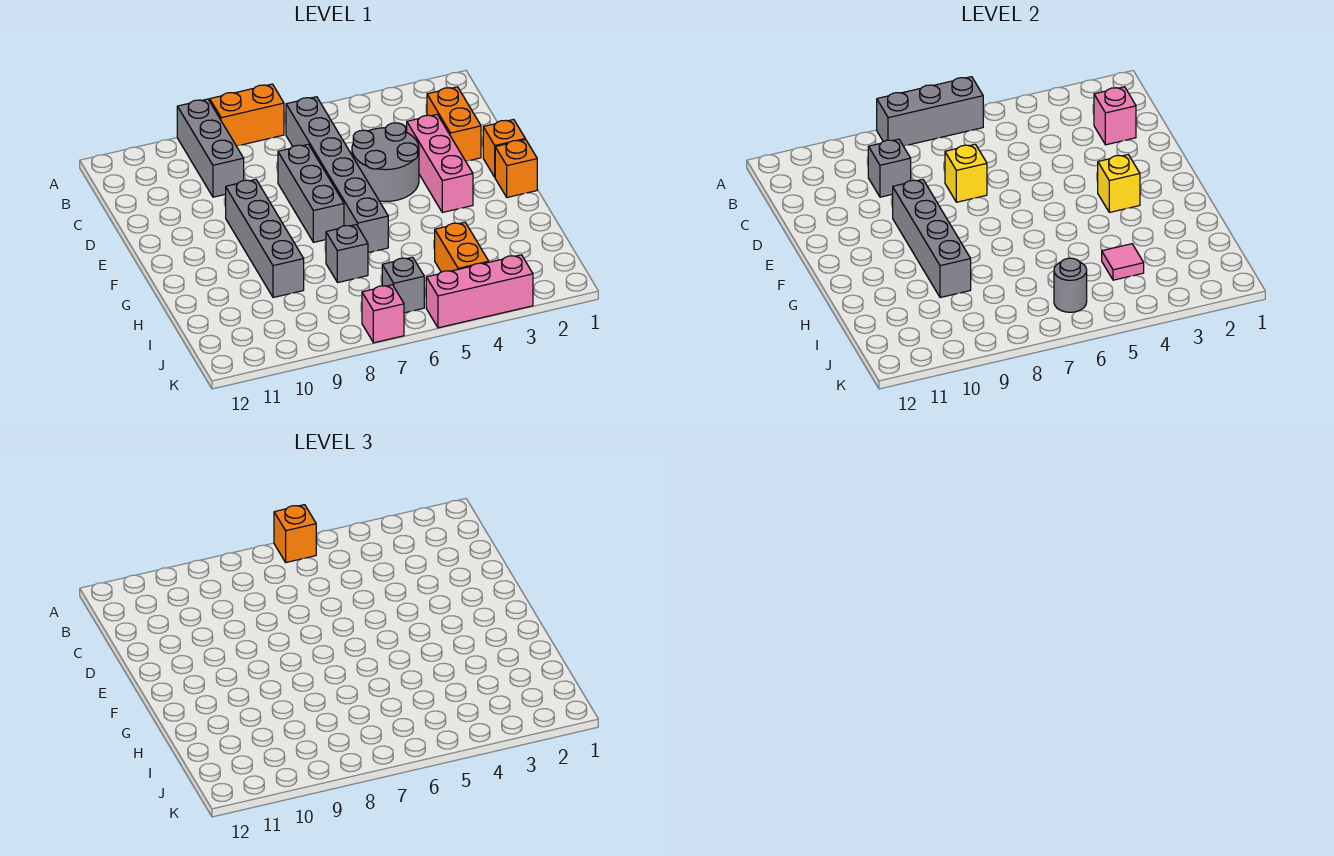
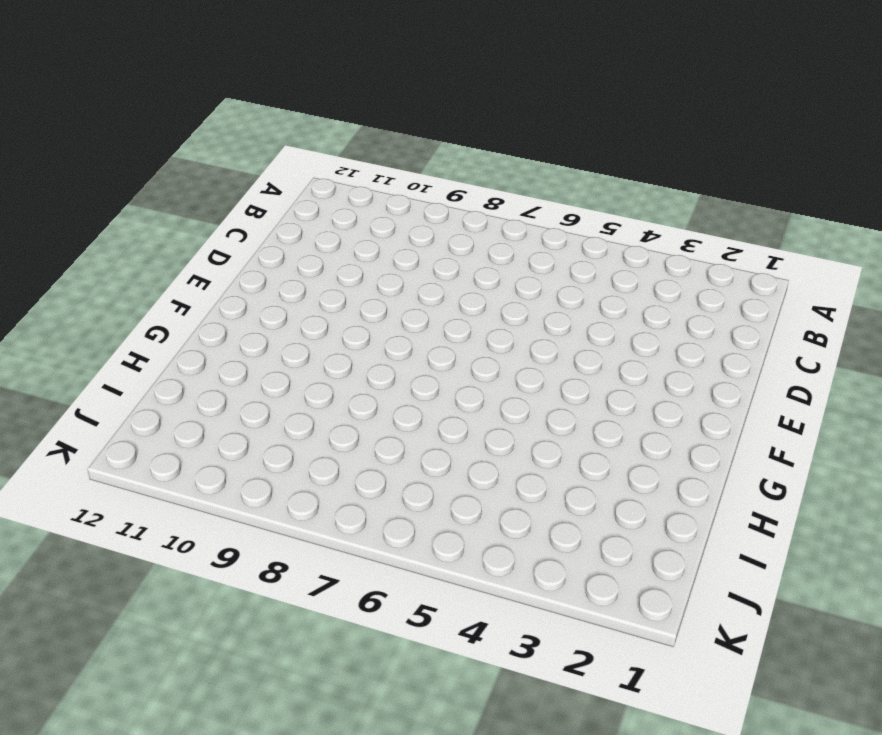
none -> orange brick A7:A8 level 1
none -> grey brick A9:C9 level 1
none -> grey brick B6:G6 level 1

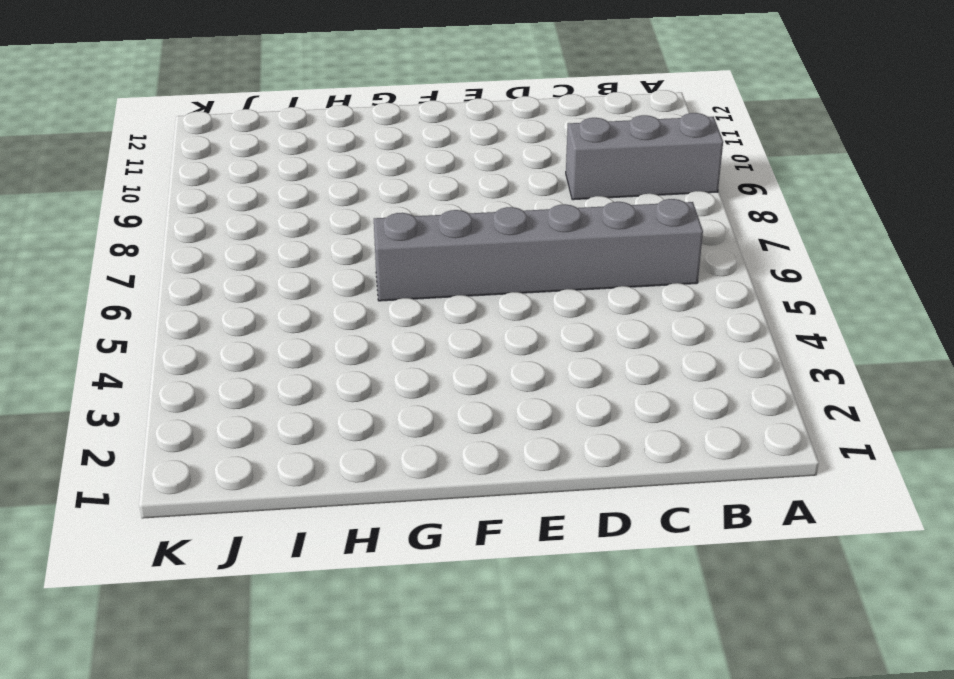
none -> orange brick A7:A8 level 1
none -> orange brick C2:D2 level 1
none -> pink brick D3:F3 level 1

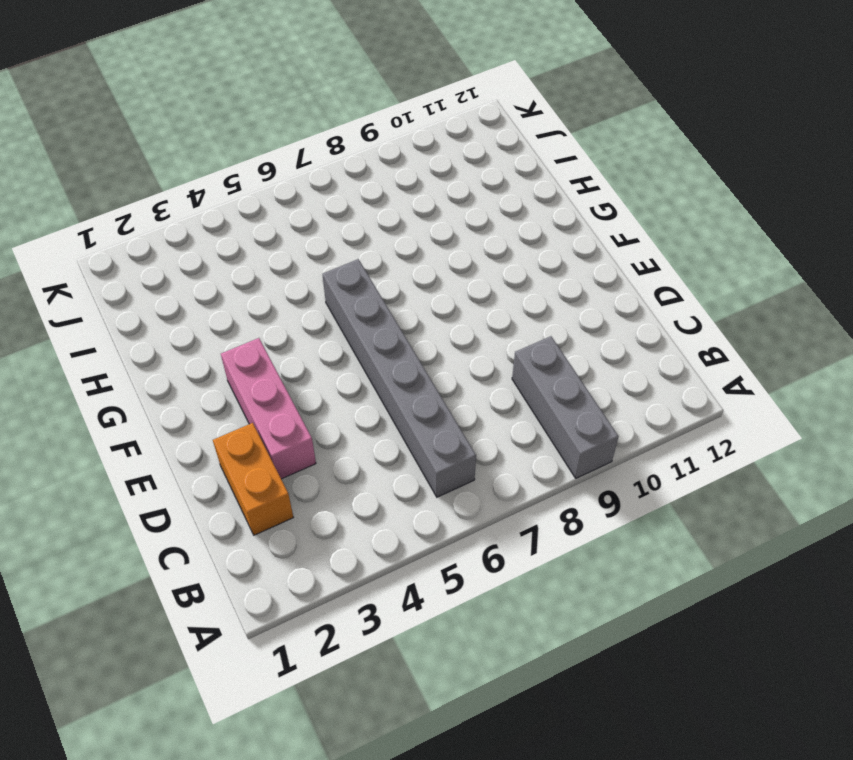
none -> orange brick A7:A8 level 1
none -> grey round brick D4:E5 level 1
none -> grey brick D7:F7 level 1

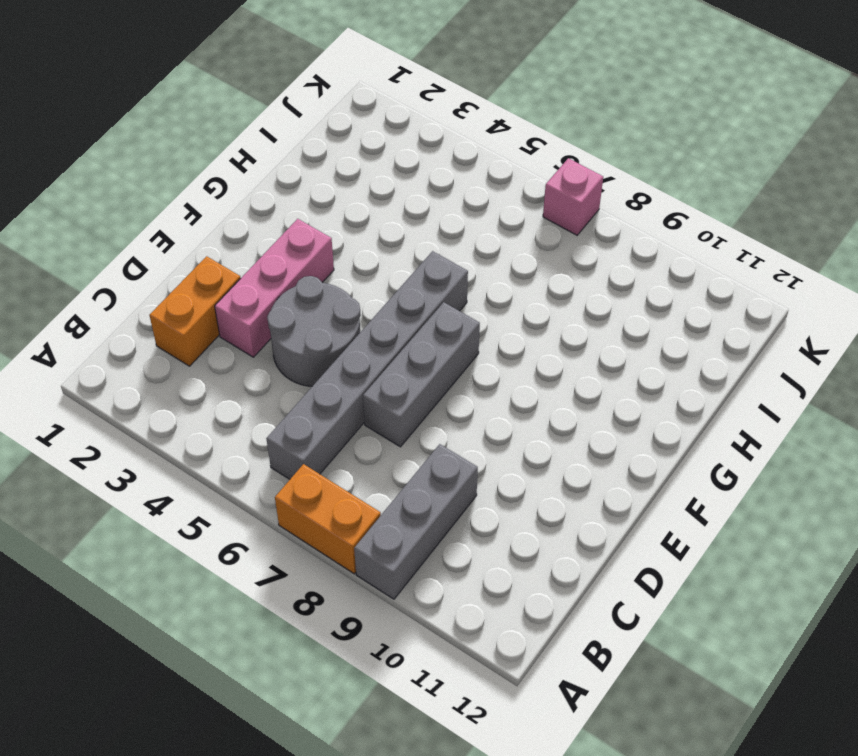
none -> orange brick E1 level 1
none -> grey brick E9:H9 level 1
none -> orange brick F1 level 1

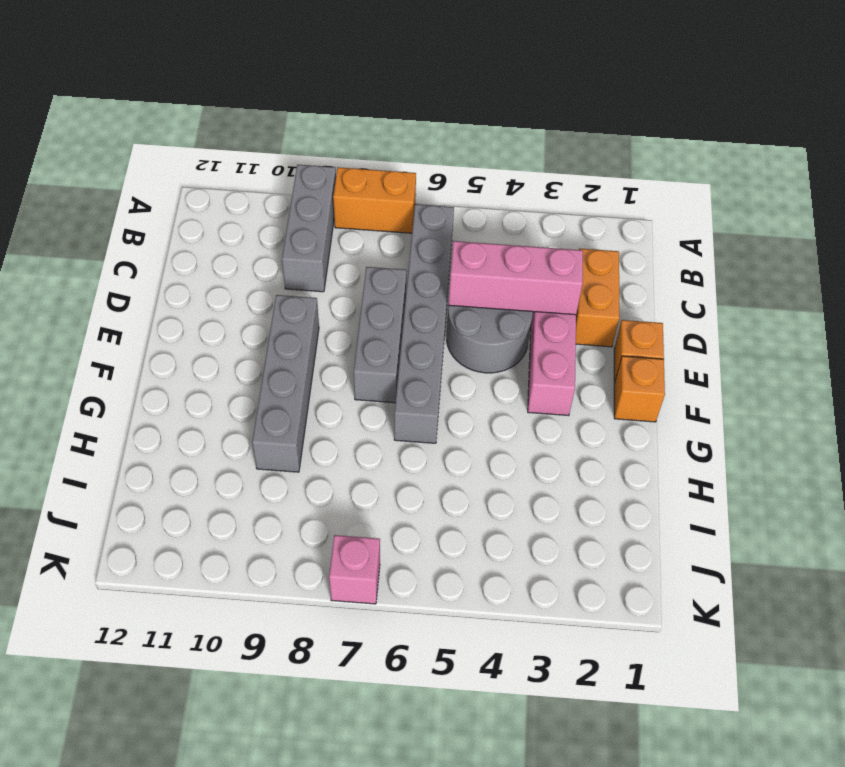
pink brick D3:D5 level 2 -> pink brick K3:K5 level 1
none -> grey brick H7 level 1
none -> orange brick I4:J4 level 1
none -> grey brick J6 level 1

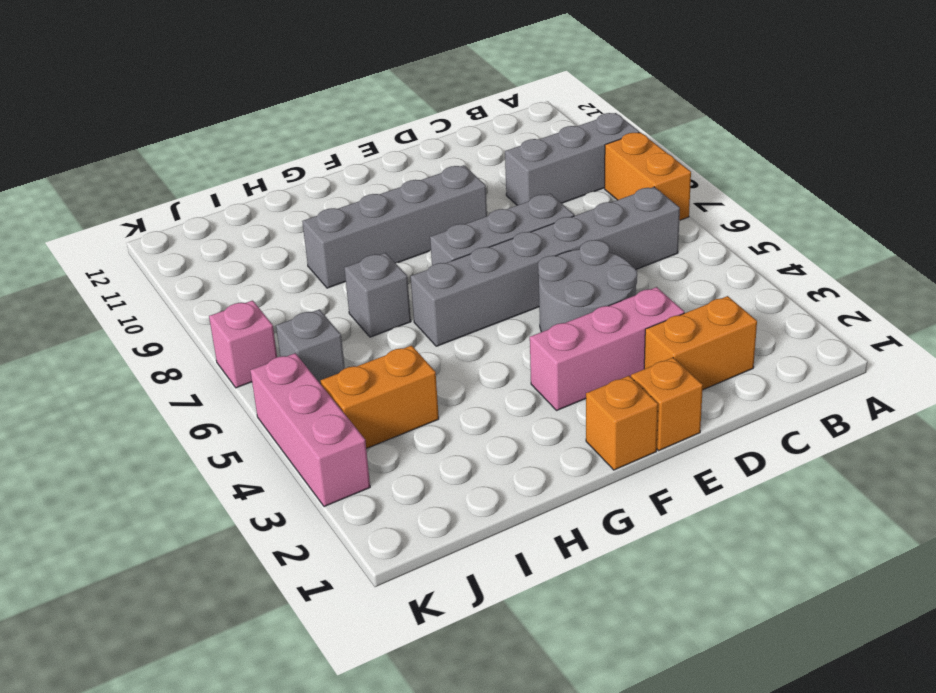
none -> grey brick A6:A8 level 2
none -> pink brick C2 level 2
none -> grey brick C9 level 2

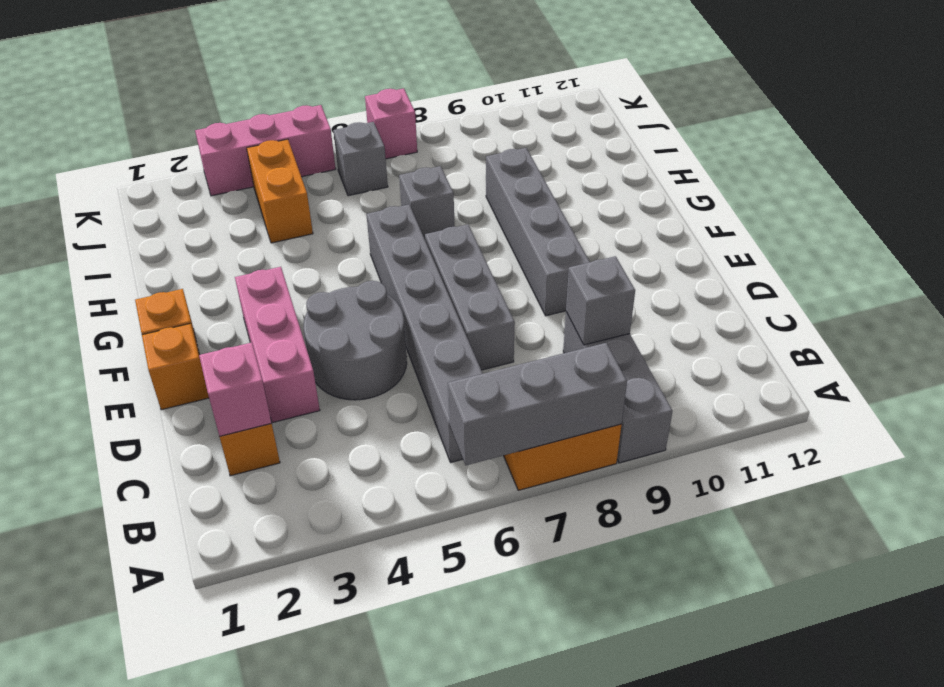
none -> yellow brick D7 level 2
none -> grey brick E9:H9 level 2
none -> yellow brick F3 level 2

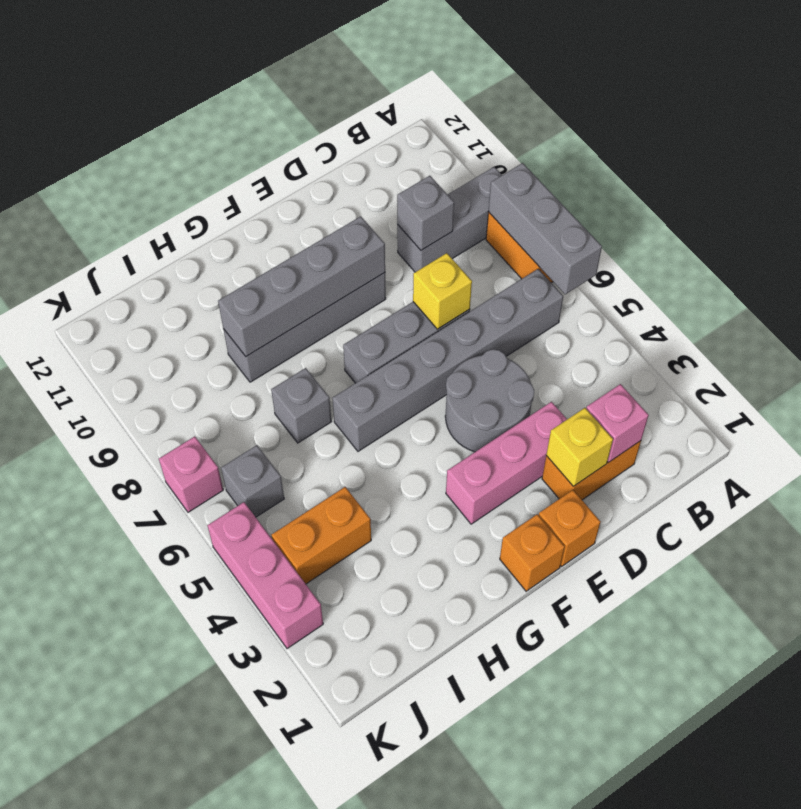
yellow brick D2 level 2 -> yellow brick F3 level 2
none -> pink tile I4 level 2
none -> grey round brick J6 level 2
none -> orange brick A6 level 3

